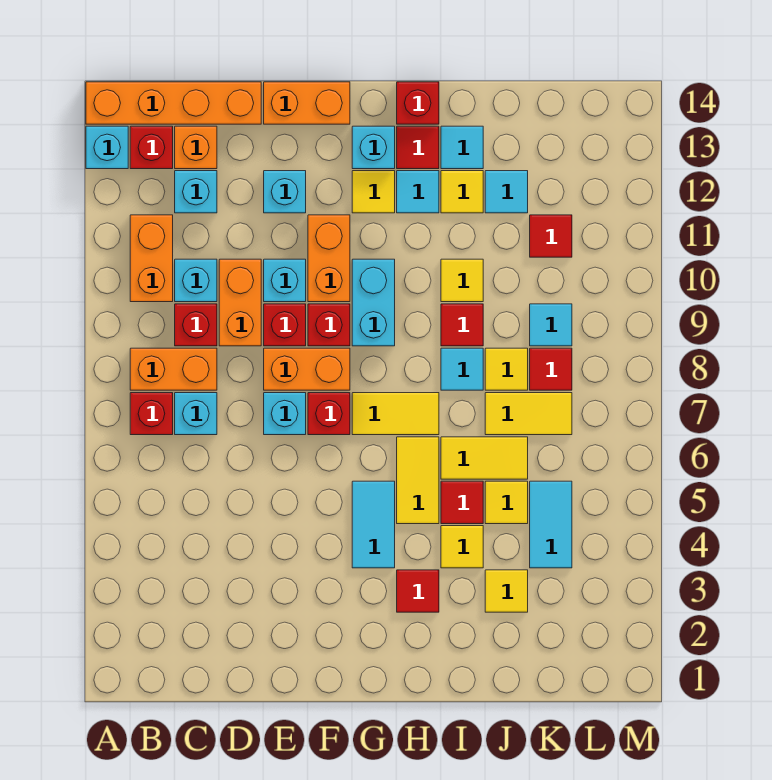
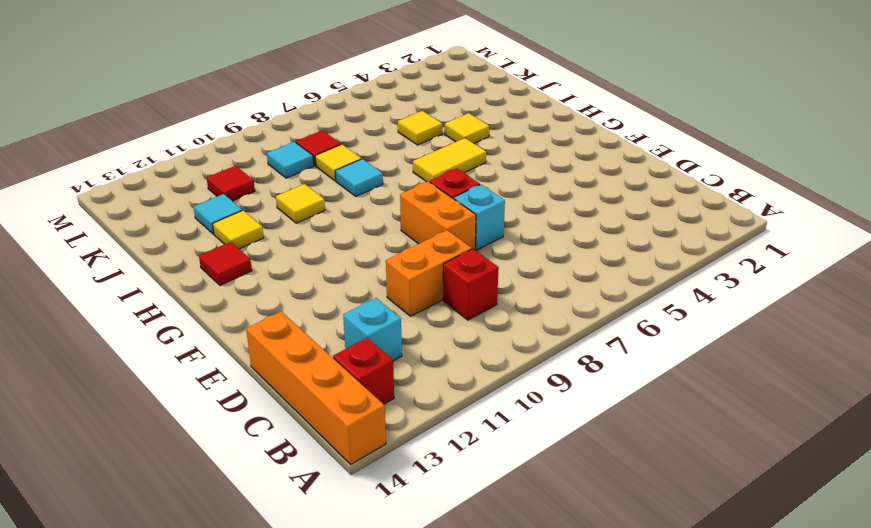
none -> cyan brick A13 level 1
none -> red brick B7 level 1
none -> orange brick B8:C8 level 1
none -> orange brick B10:B11 level 1

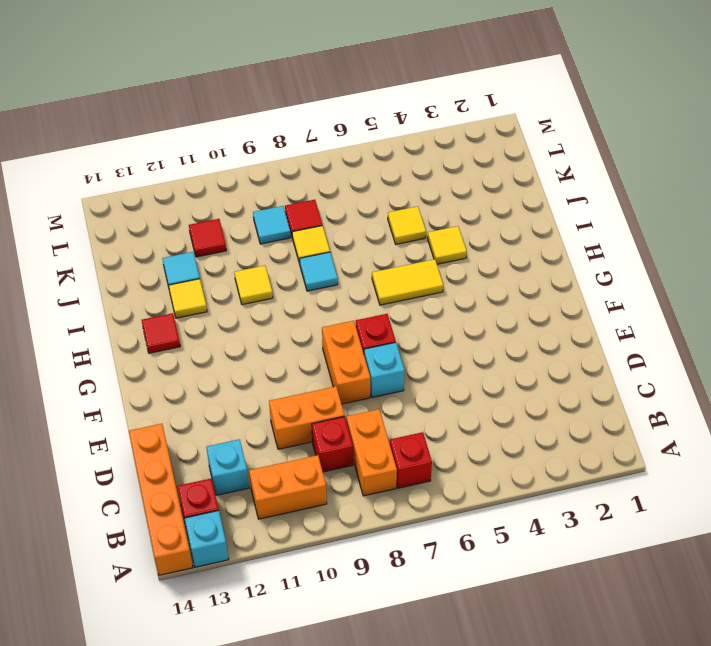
none -> cyan brick C7 level 1
none -> cyan brick C10 level 1
none -> orange brick C13 level 1
none -> red brick E9 level 1

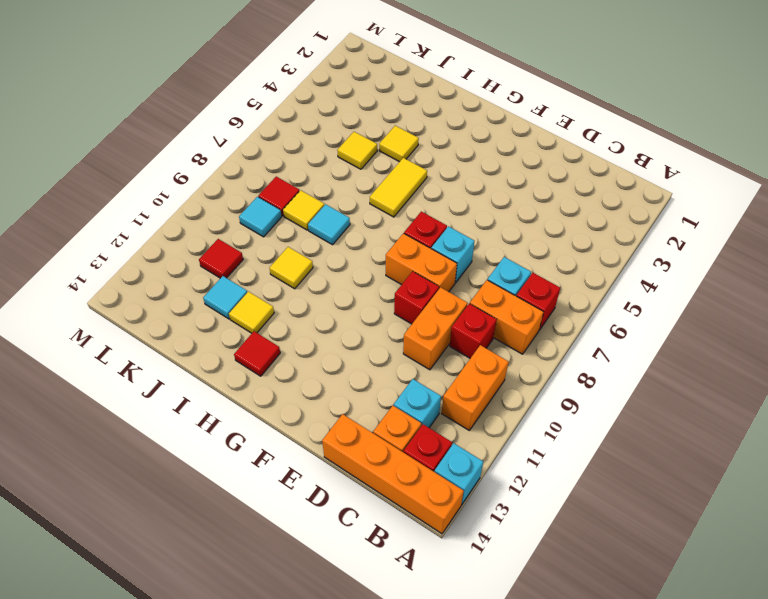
none -> cyan brick C10 level 1
none -> cyan brick E10 level 1
none -> cyan brick E12 level 1
none -> orange brick E14:F14 level 1

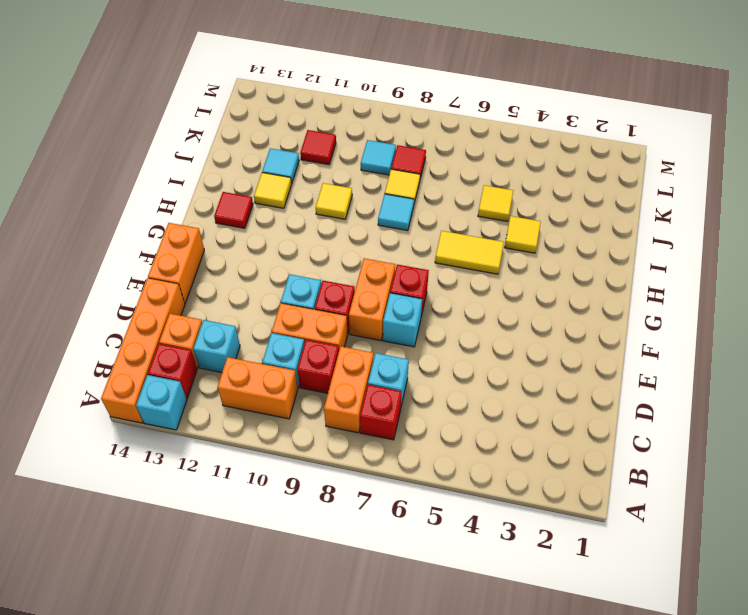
none -> cyan brick E12 level 1
none -> red brick F9 level 1
none -> orange brick F10:F11 level 1
none -> cyan tile G4:G5 level 1

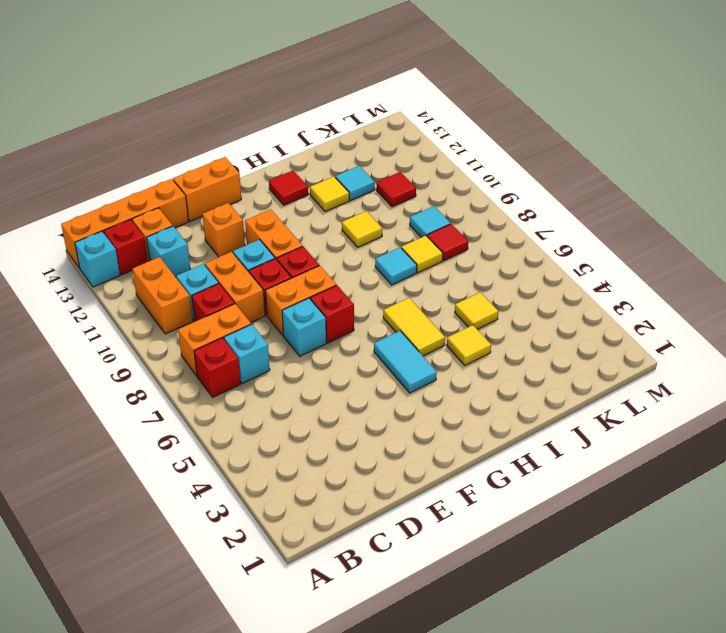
orange brick E12 level 1 -> cyan brick E12 level 1
none -> yellow tile G7:H7 level 1
none -> cyan brick G9:G10 level 1
none -> yellow tile G12 level 1
none -> cyan brick G13 level 1

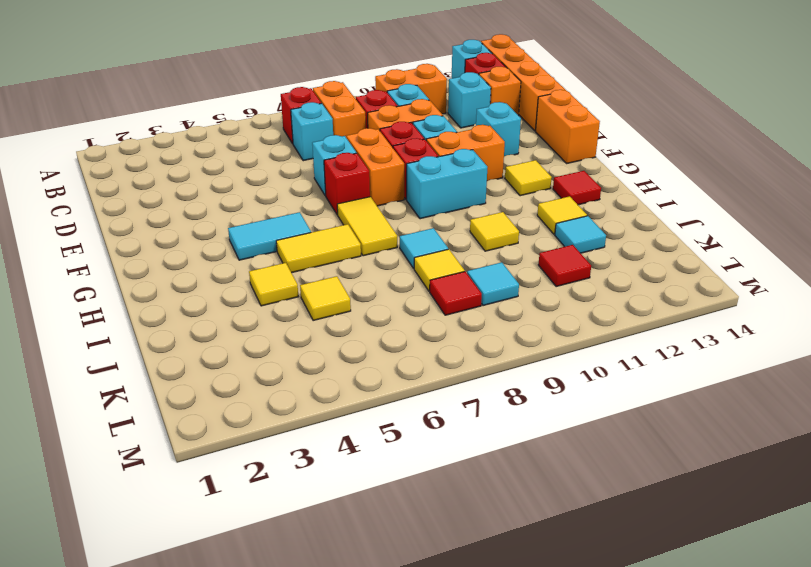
none -> cyan brick G13 level 1
none -> red tile H3 level 1
none -> cyan tile H12 level 1
none -> red brick H14 level 1

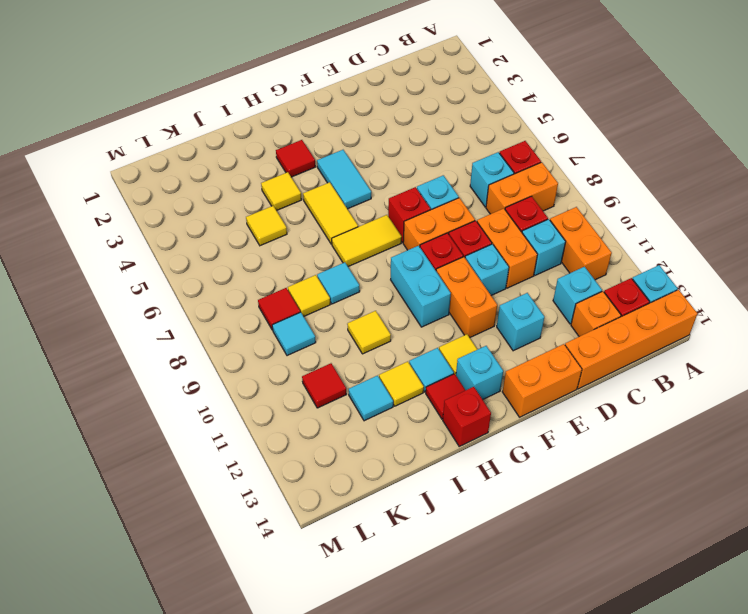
none -> red tile I5 level 1
none -> yellow tile I6:J6 level 1
none -> red tile I9 level 1
none -> cyan tile I13 level 1

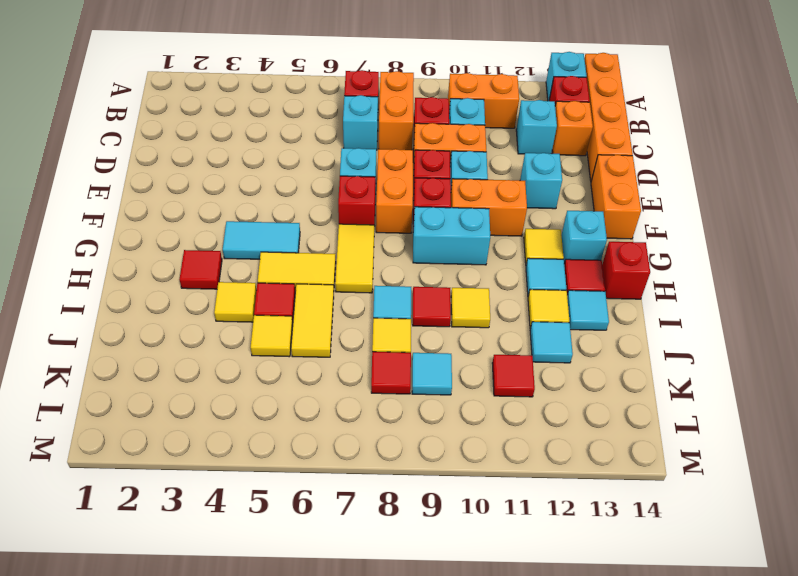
none -> yellow tile J3 level 1
none -> yellow tile J7:K7 level 1
none -> cyan tile K4:K5 level 1

